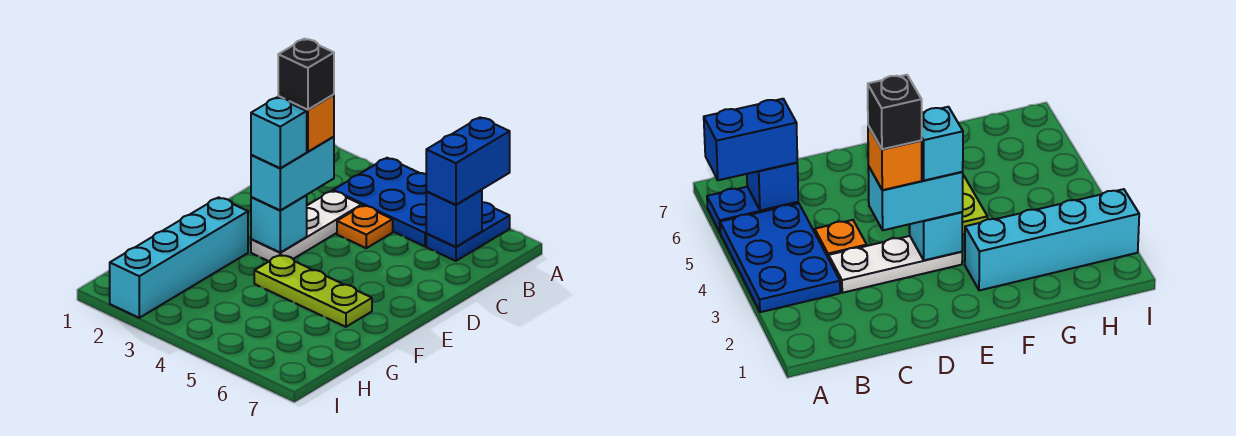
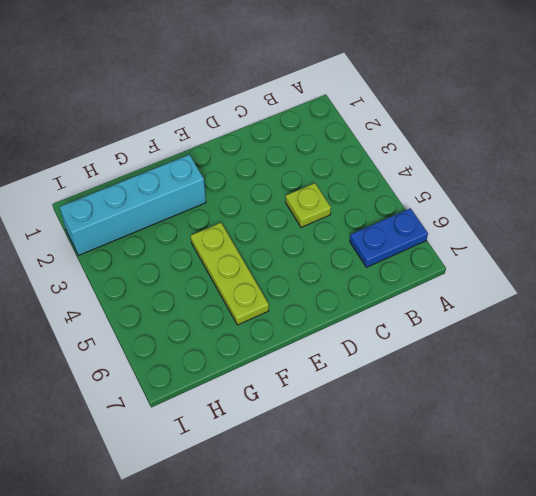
lime plate C4 level 1 -> orange plate C4 level 1
none -> blue plate A3:B5 level 1
none -> white plate C3:E3 level 1
none -> blue brick B6 level 2

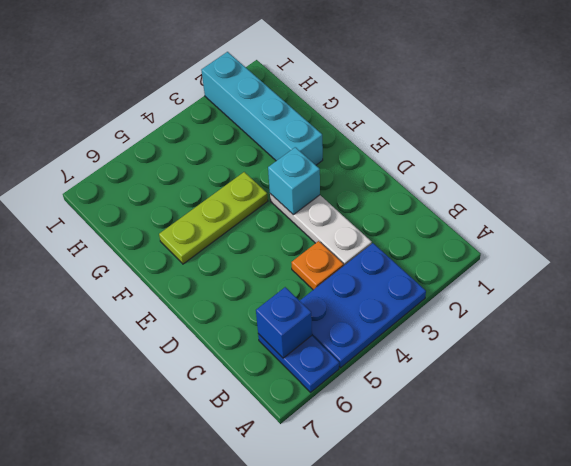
none -> blue brick A6:B6 level 3
none -> cyan brick D3:E3 level 3
none -> orange brick D3 level 4

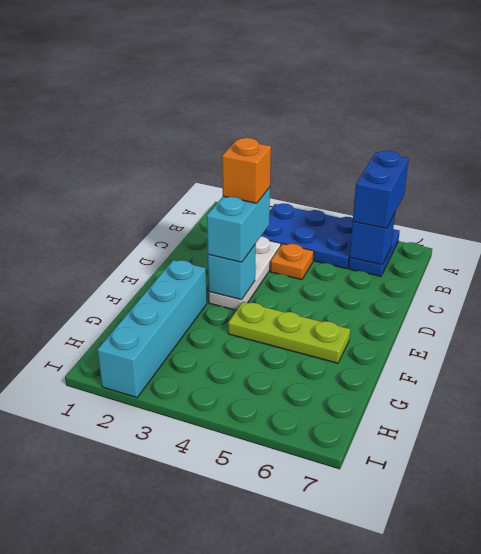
none -> cyan brick E3 level 4
none -> black brick D3 level 5

